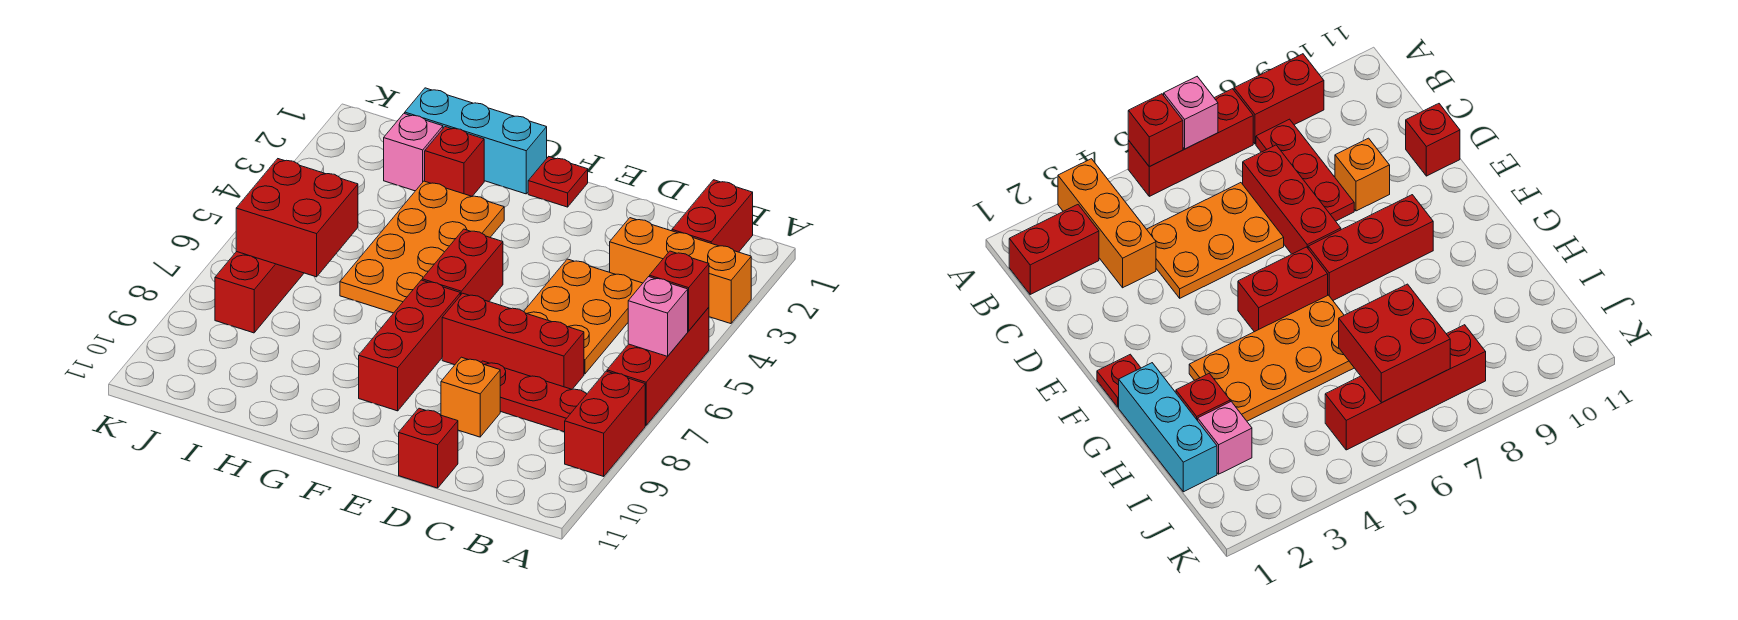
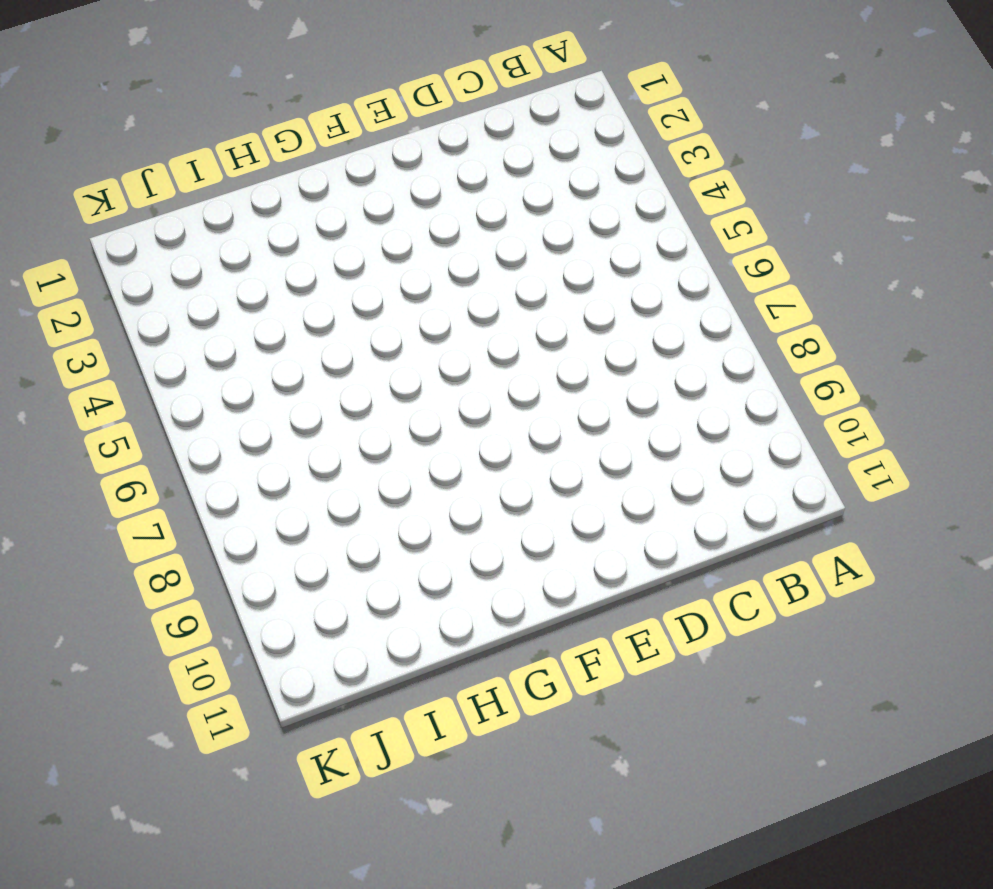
none -> orange brick A3:C3 level 1
none -> red brick A5:A7 level 1
none -> red brick A8:A9 level 1

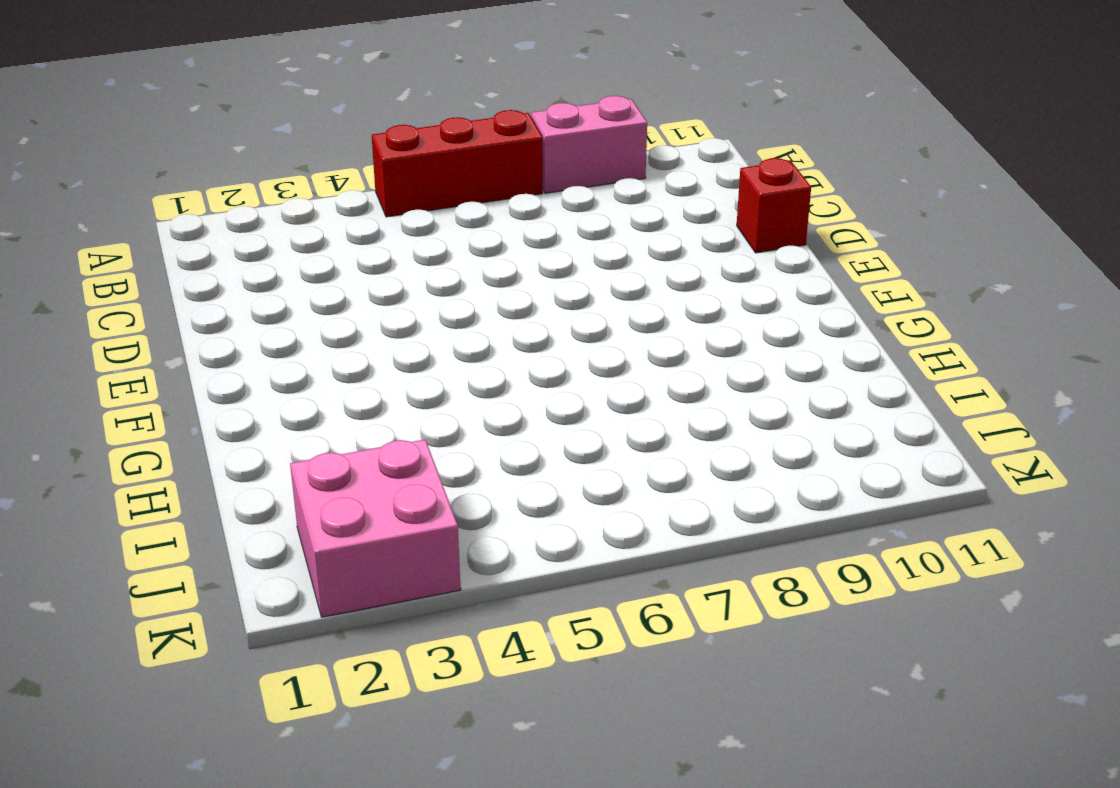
pink brick A8:A9 level 1 -> red brick A8:A9 level 1
pink brick J2:K3 level 1 -> none
none -> orange brick A3:C3 level 1
none -> red brick B1:B2 level 1
none -> red plate B8:D8 level 1

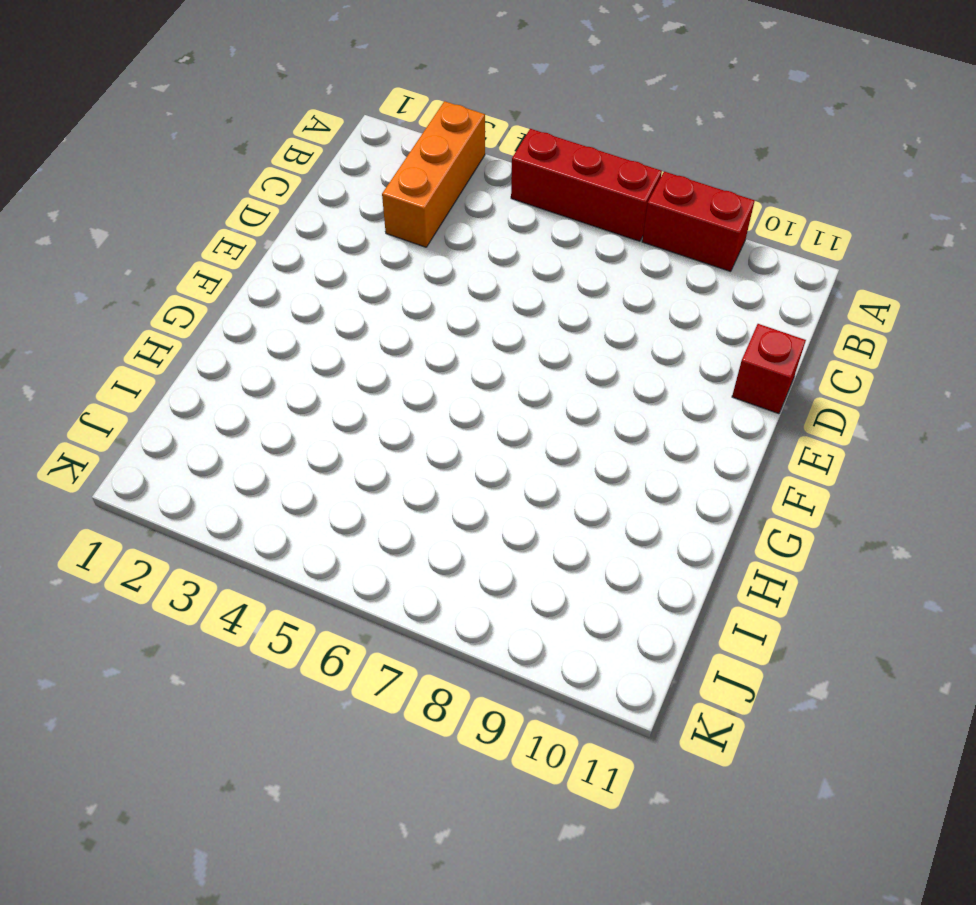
none -> red brick B1:B2 level 1
none -> red plate B8:D8 level 1
none -> orange plate C4:D6 level 1

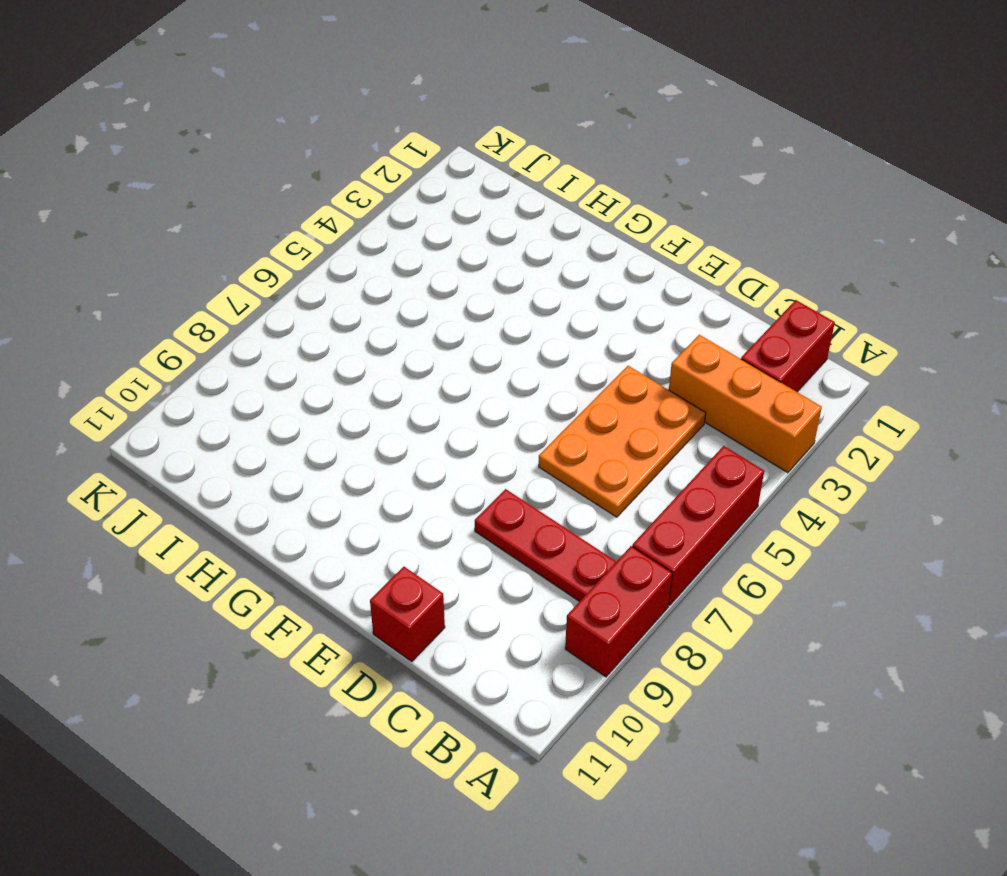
none -> red brick C7:E7 level 1
none -> orange brick D9 level 1
none -> red plate F1 level 1

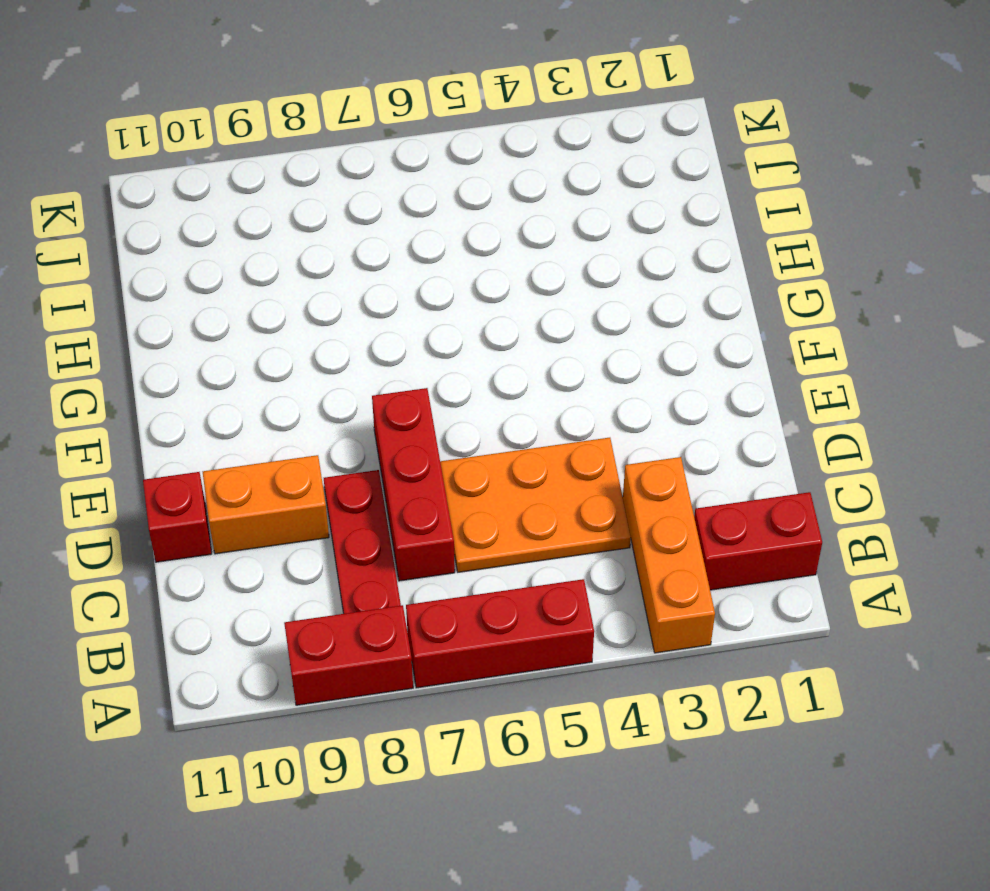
orange brick D9:D10 level 1 -> orange brick D9 level 1
none -> red plate F1 level 1
none -> red brick F5:F6 level 1
none -> red brick F7:F9 level 1

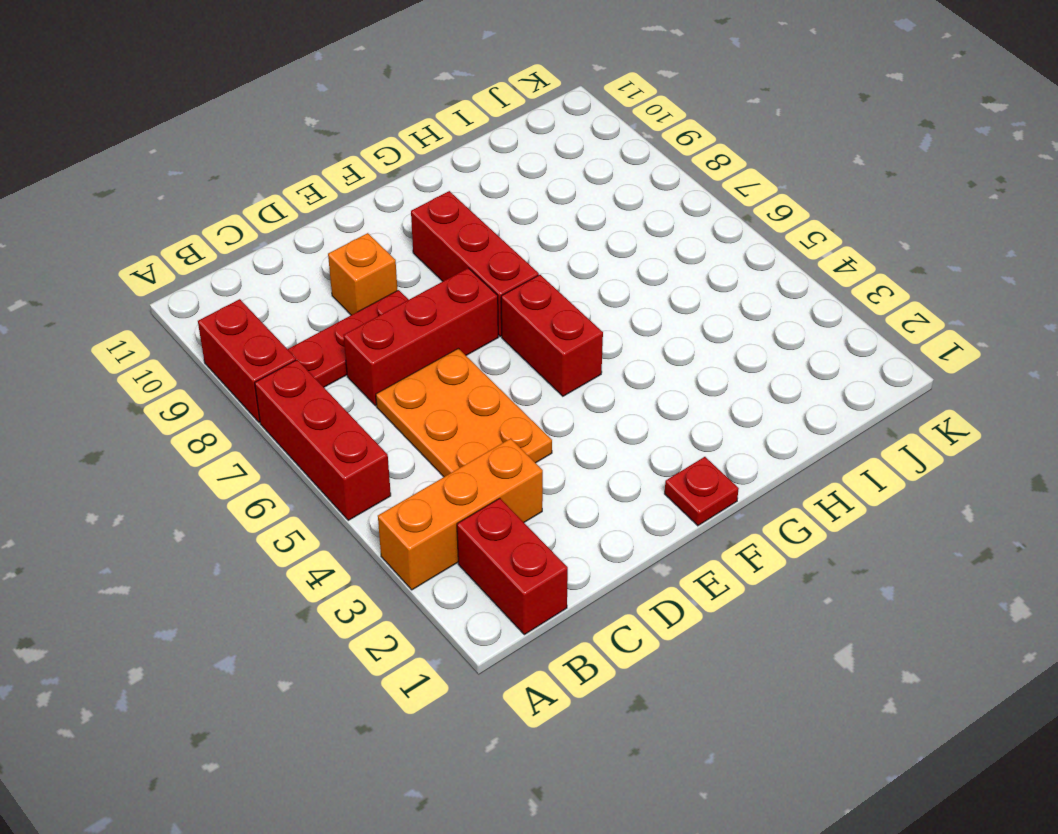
none -> red brick D11 level 1
none -> cyan brick G1:I1 level 1
none -> orange plate G3:H6 level 1

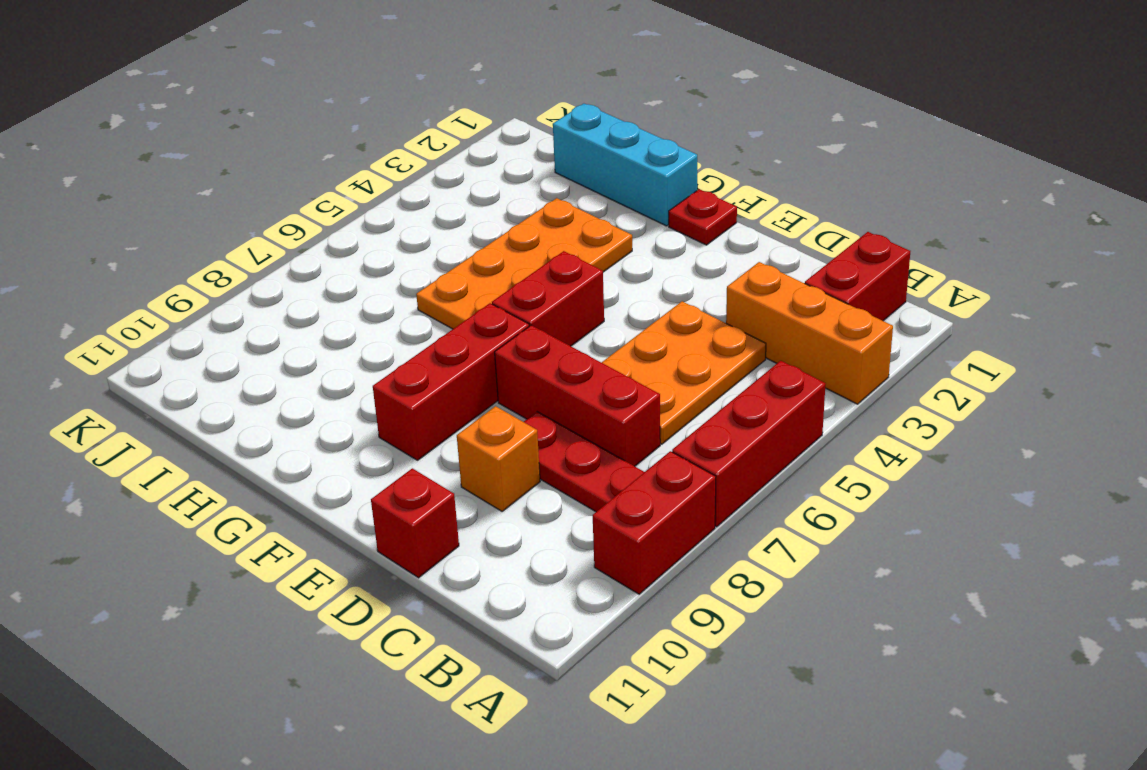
none -> red brick H2 level 1
none -> pink brick I2 level 1
none -> red brick J5:J8 level 1

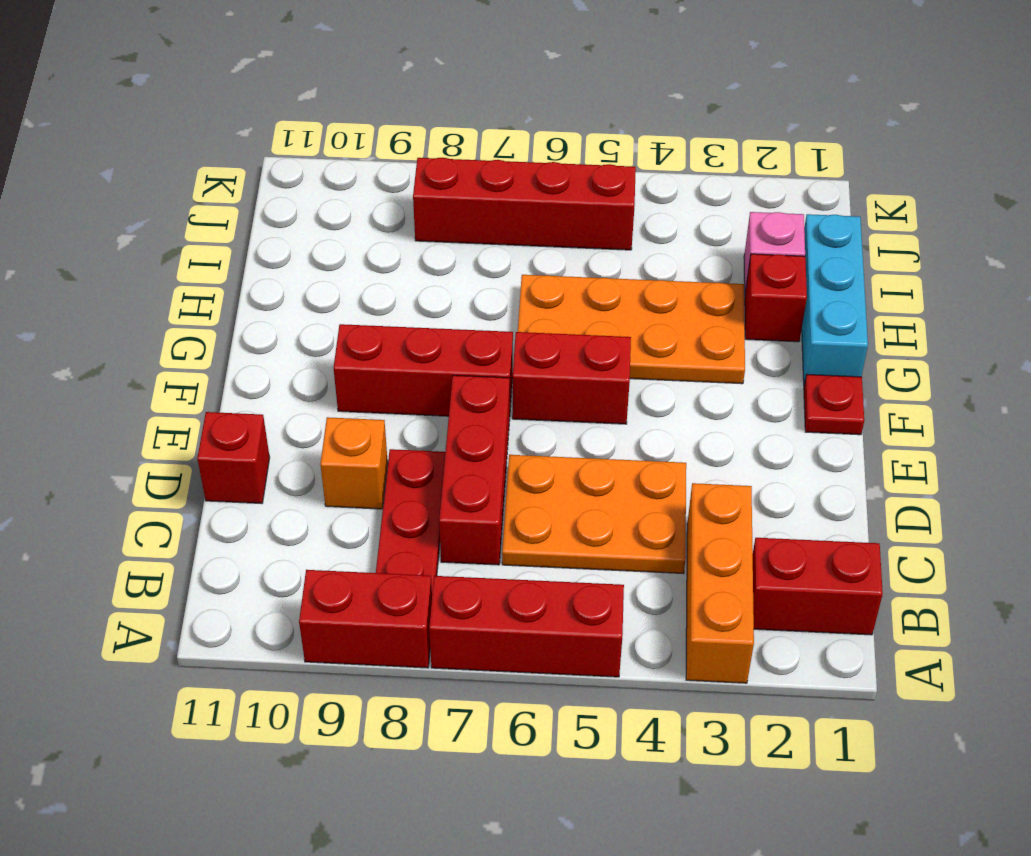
none -> red brick A5 level 2
none -> pink brick A6 level 2
none -> red brick I6:J7 level 2

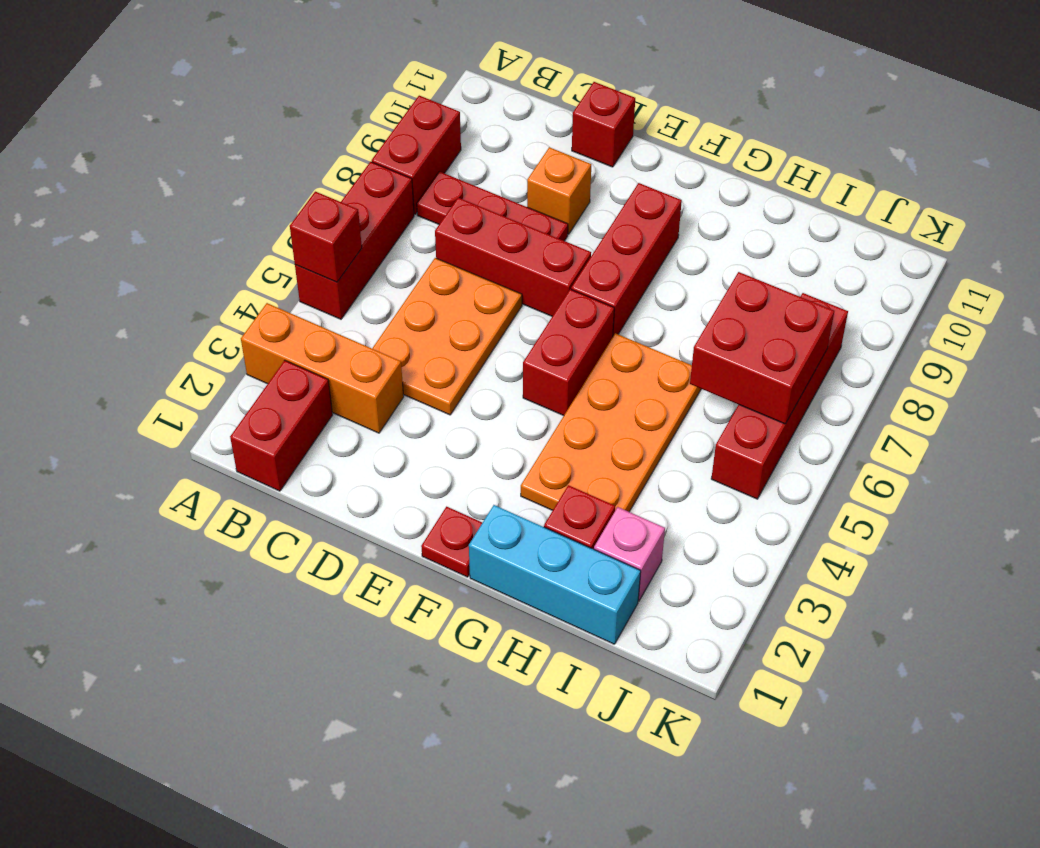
none -> pink brick A6 level 2

